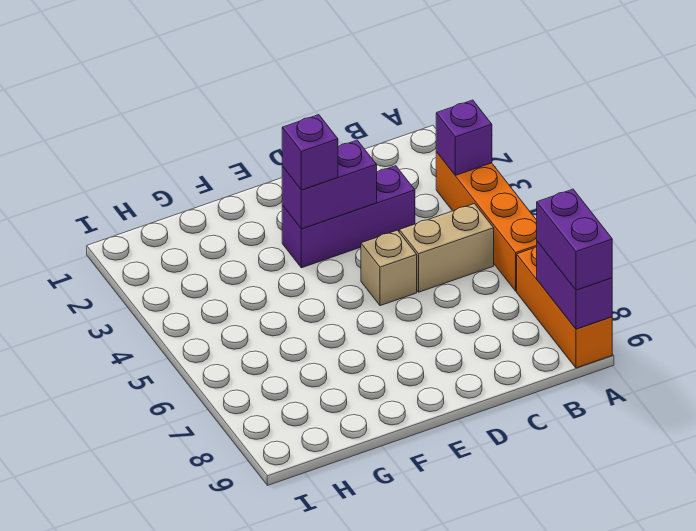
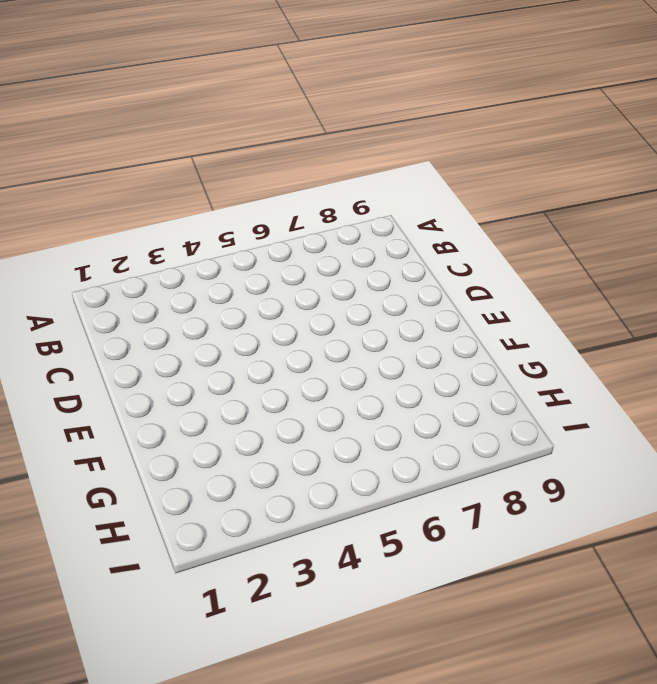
none -> orange brick A3:A6 level 1
none -> orange brick A7:A9 level 1

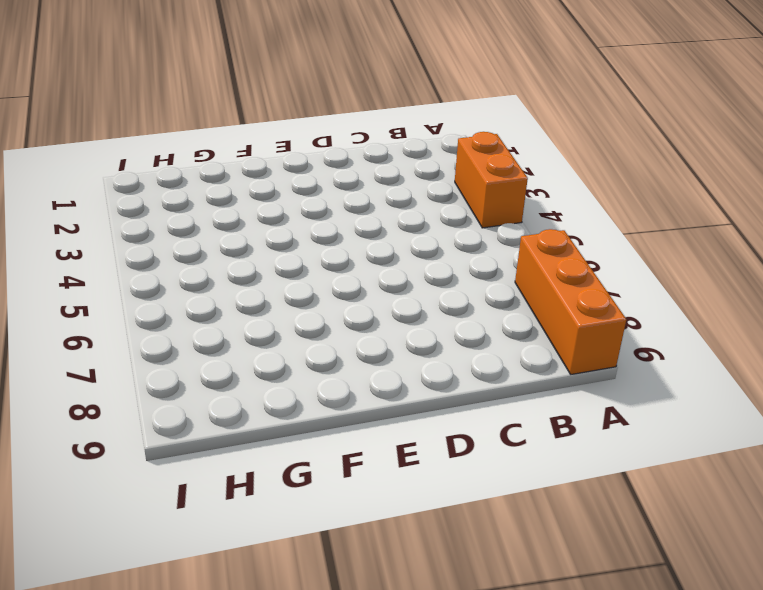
orange brick A3:A4 level 1 -> orange brick A3:A6 level 1
none -> tan brick B5:C5 level 1
none -> purple brick C3:E3 level 1

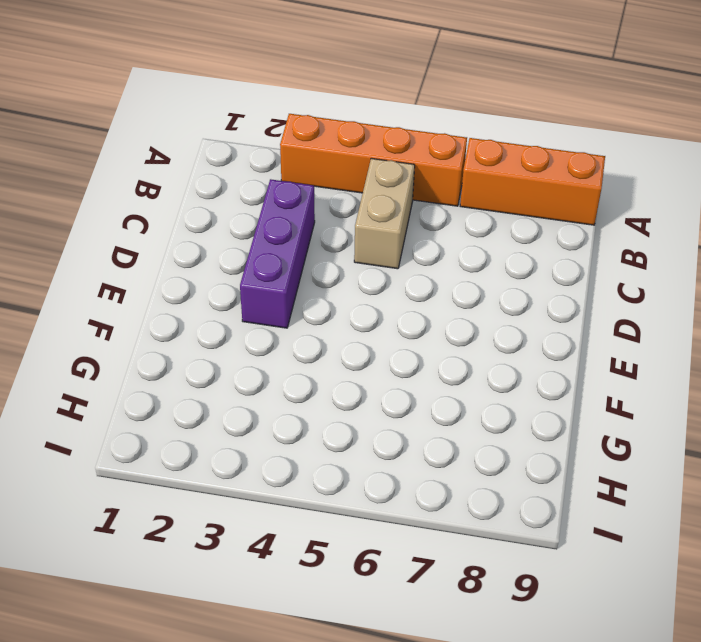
none -> tan brick D5 level 1
none -> purple brick A3 level 2

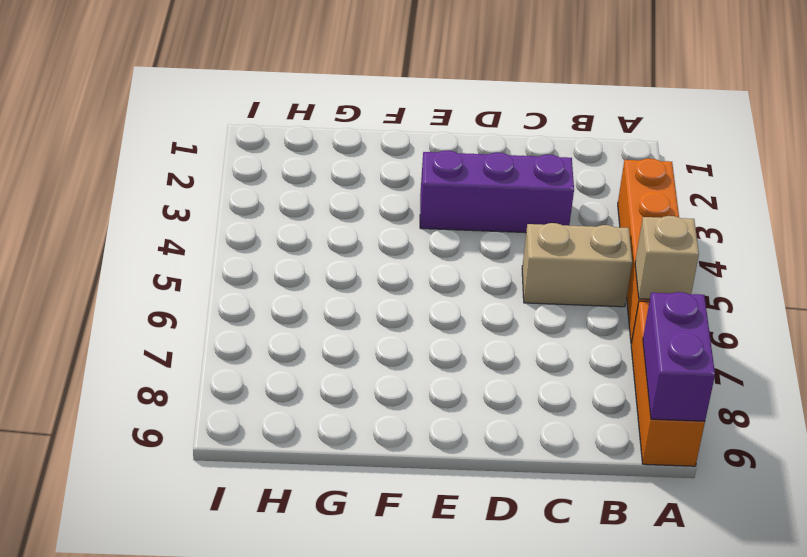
tan brick A6 level 2 -> tan brick D5 level 1
none -> purple brick A3 level 2
none -> purple brick D3:E3 level 2

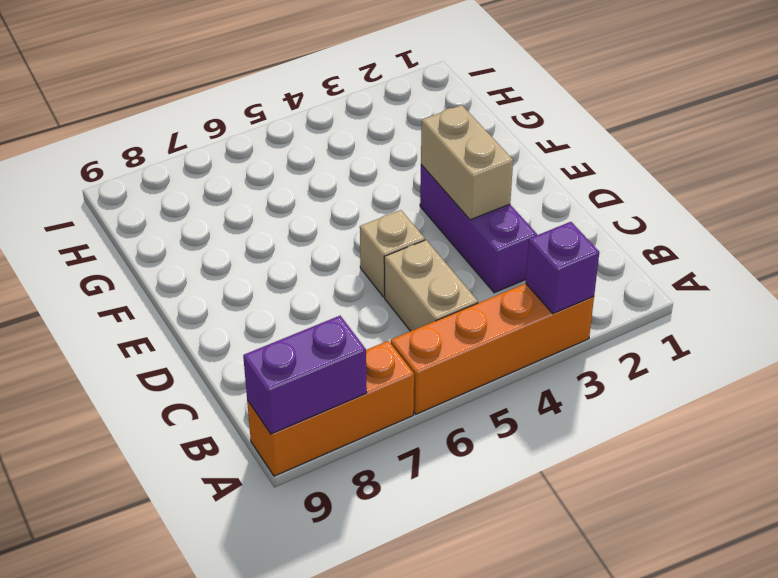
tan brick D3:E3 level 2 -> purple brick D3:E3 level 2
none -> purple brick A8:A9 level 3
none -> purple brick E3 level 3

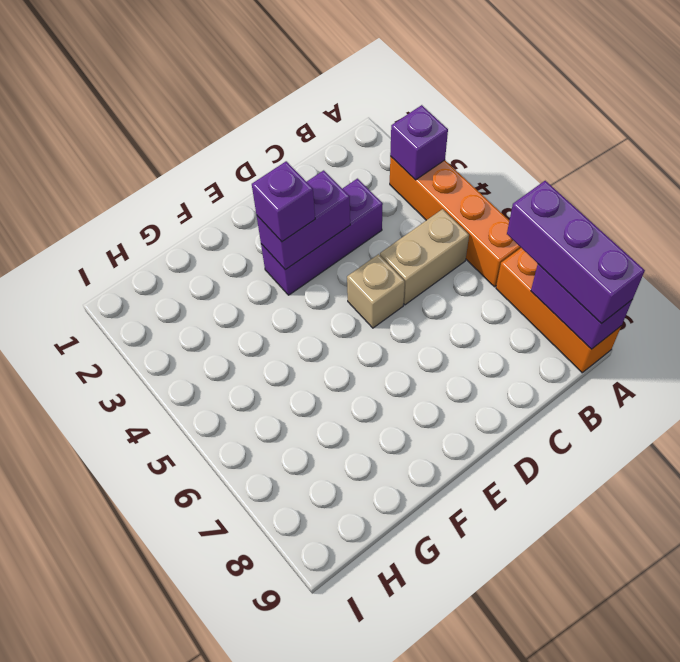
purple brick A7:A9 level 3 -> purple brick A8:A9 level 3

